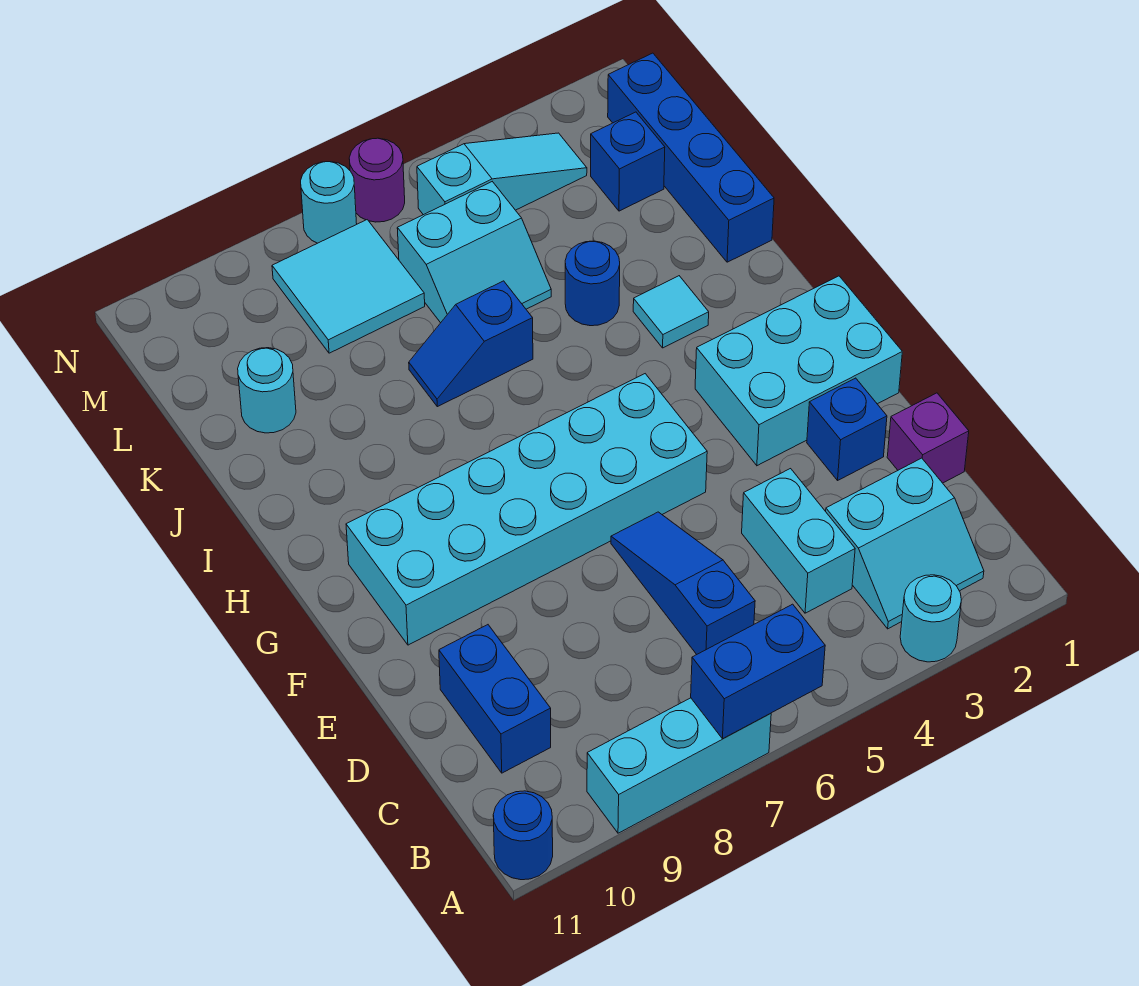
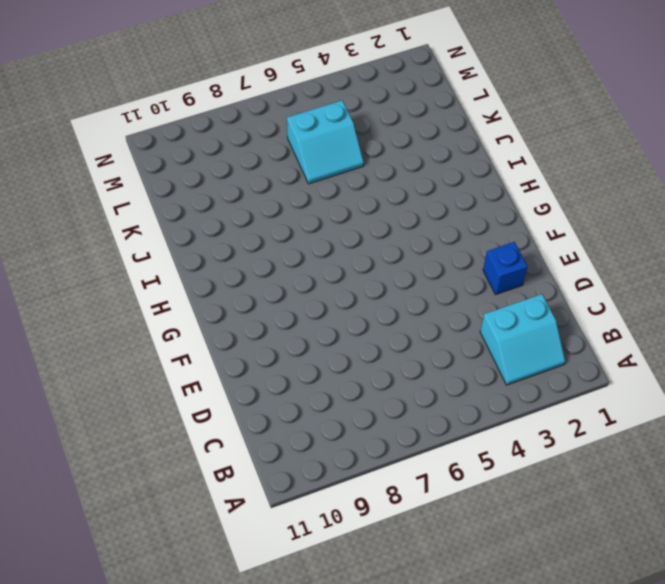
none -> cyan round brick A3 level 1
none -> cyan brick A7:A9 level 1
none -> blue round brick A11 level 1

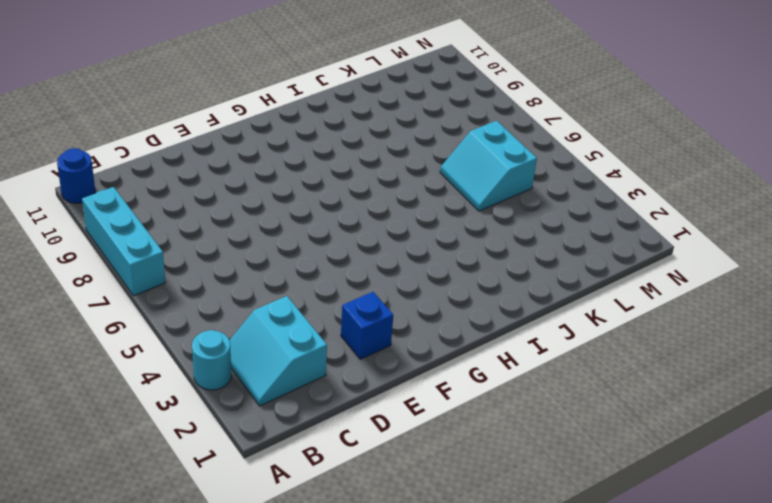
none -> cyan brick C4:D4 level 1
none -> blue slope C6:E6 level 1 top C
none -> blue brick C10:D10 level 1

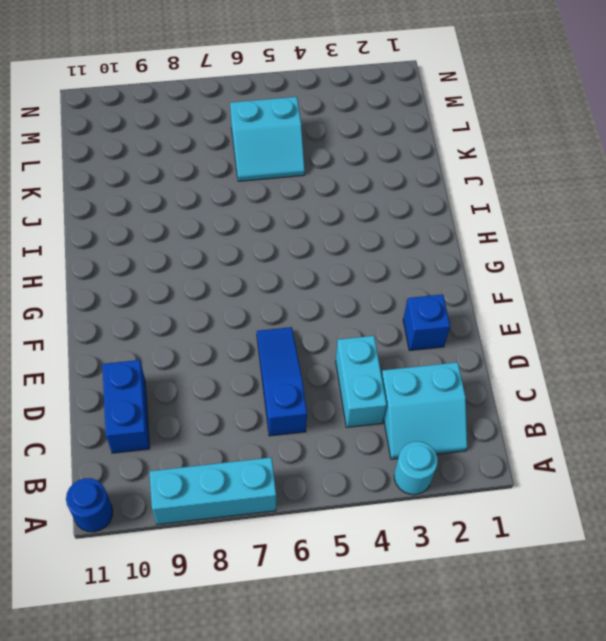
none -> purple brick D1 level 1
none -> cyan brick F1:G3 level 1
none -> cyan brick F5:G10 level 1

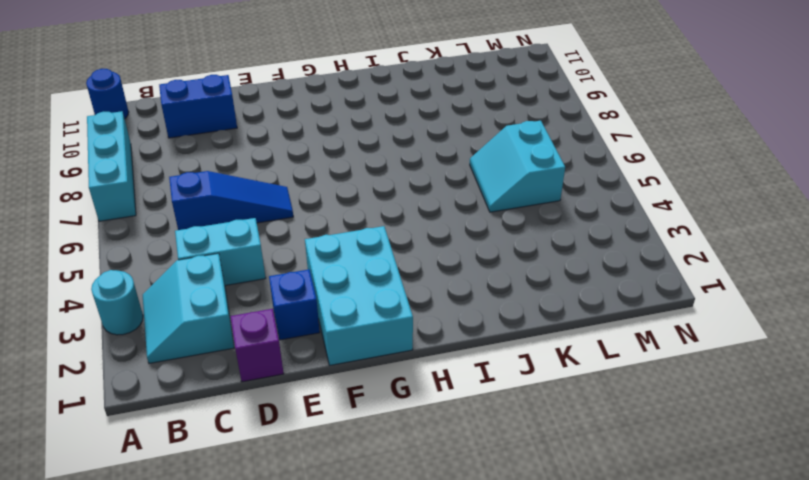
none -> cyan brick F5:G10 level 1
none -> cyan tile I3 level 1
none -> blue brick J1:M1 level 1

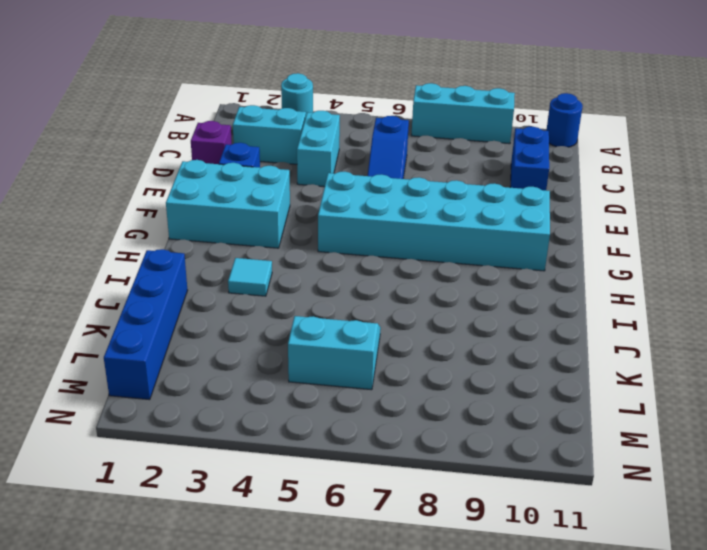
none -> blue round brick J4 level 1
none -> blue slope J6:J7 level 1 top 6
none -> cyan round brick K10 level 1

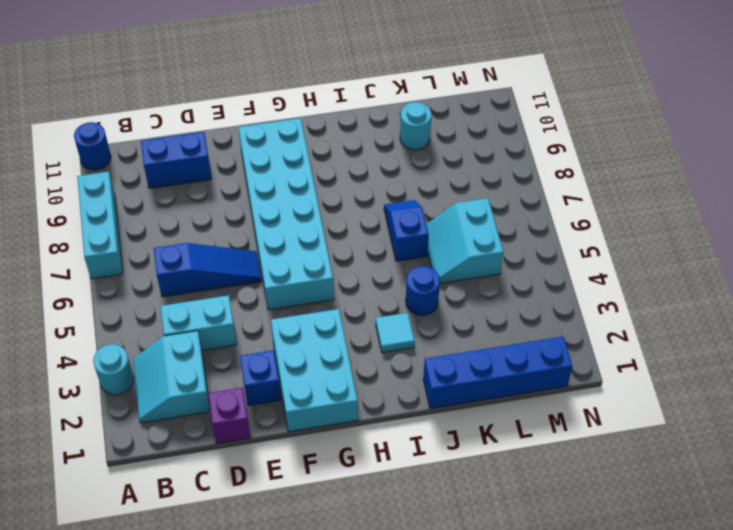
none -> blue brick L2 level 1
none -> cyan tile L7:M8 level 1
none -> cyan slope M3:M5 level 1 top 5

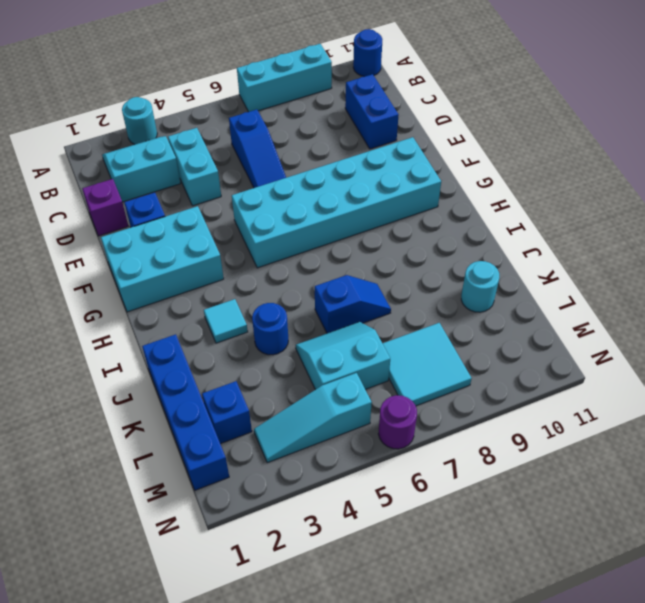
none -> cyan round brick N7 level 1
none -> blue brick A6:A7 level 2

